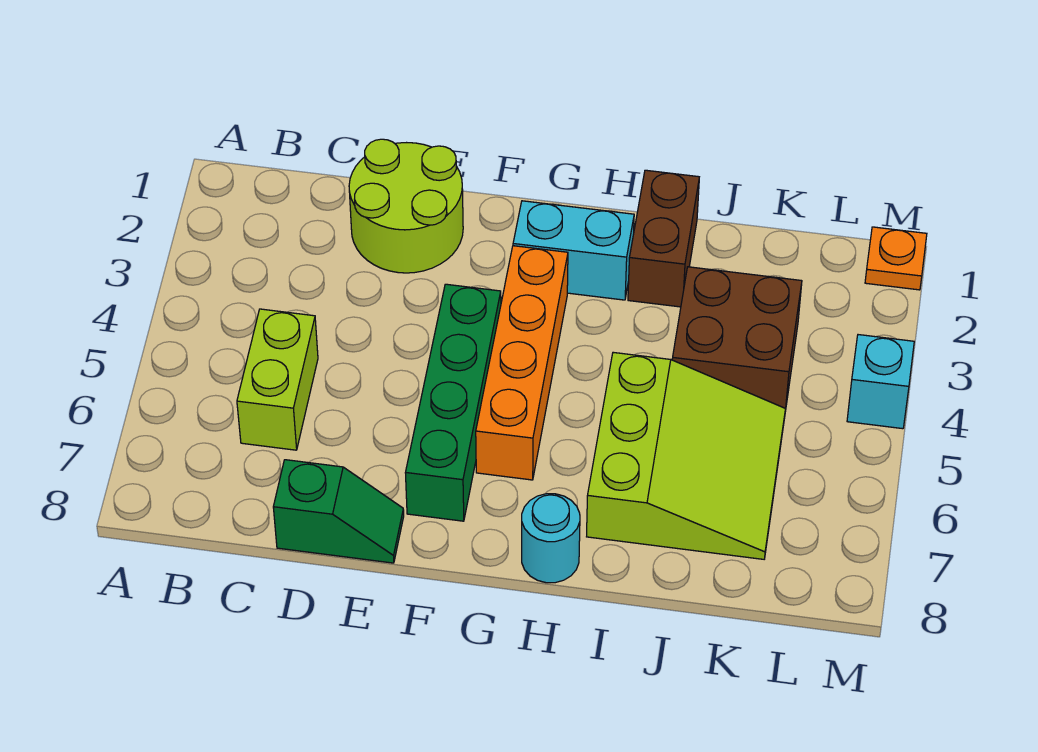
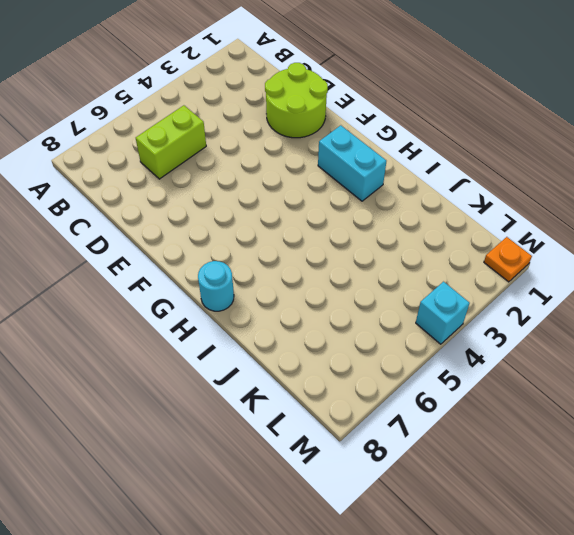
none -> green slope D8:E8 level 1 top D
none -> green brick F4:F7 level 1
none -> orange brick G3:G6 level 1

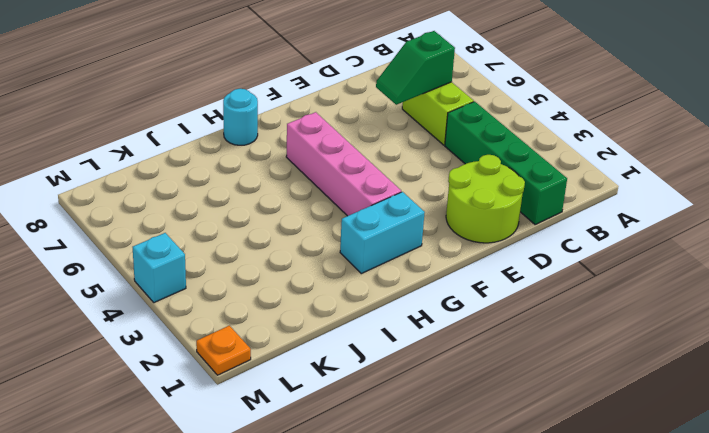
green brick C1:C4 level 1 -> green brick F4:F7 level 1
green slope C6:D6 level 2 top C -> green slope D8:E8 level 1 top D
pink brick G3:G6 level 1 -> orange brick G3:G6 level 1
none -> brown brick I1:I2 level 1
none -> lime slope I5:K7 level 1 top I
none -> brown brick J3:K4 level 1

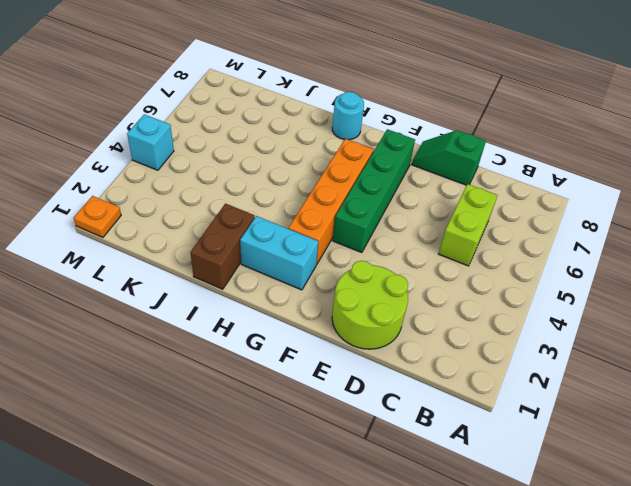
none -> lime slope I5:K7 level 1 top I
none -> brown brick J3:K4 level 1

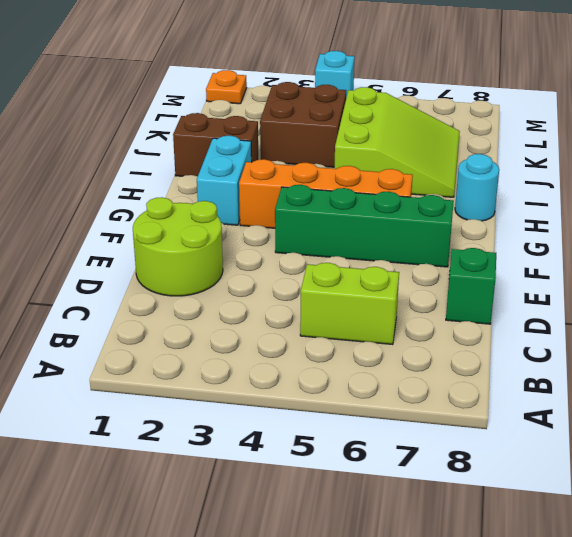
lime slope I5:K7 level 1 top 5 -> lime slope I5:K7 level 1 top I

